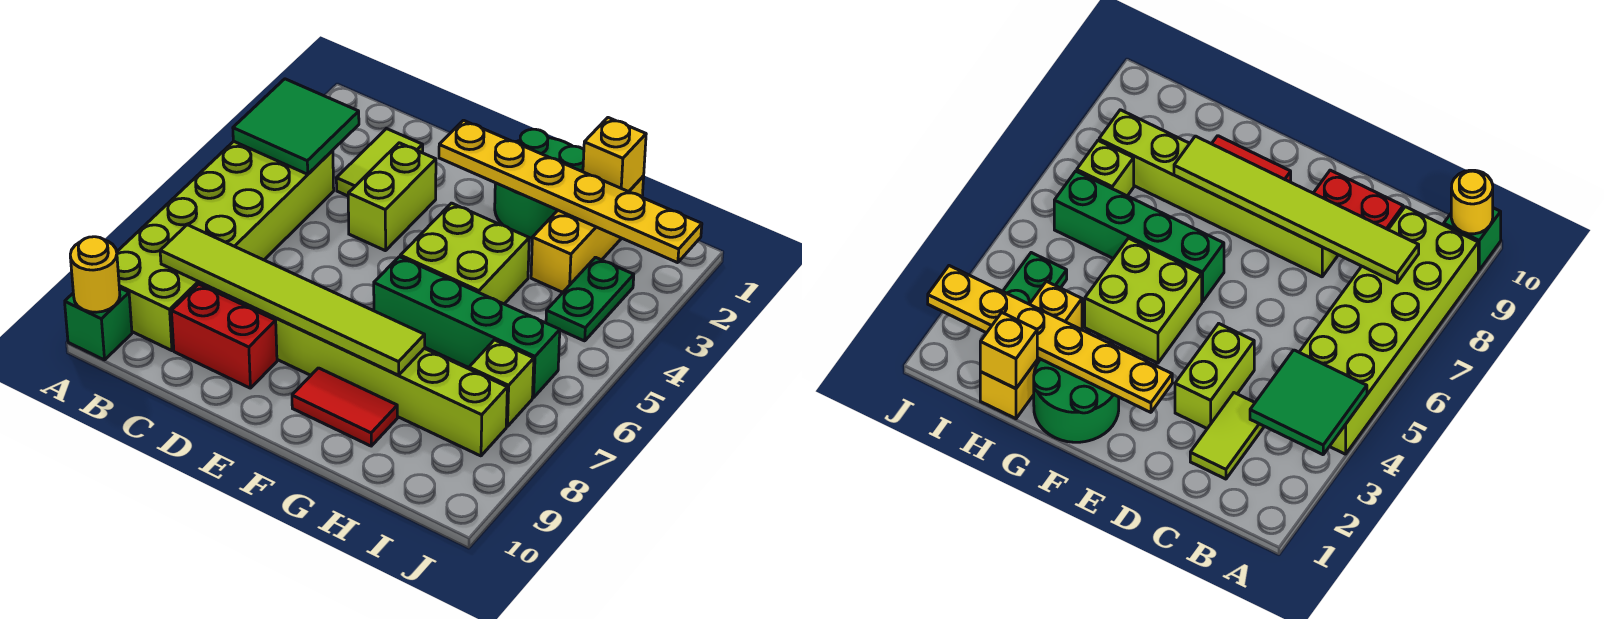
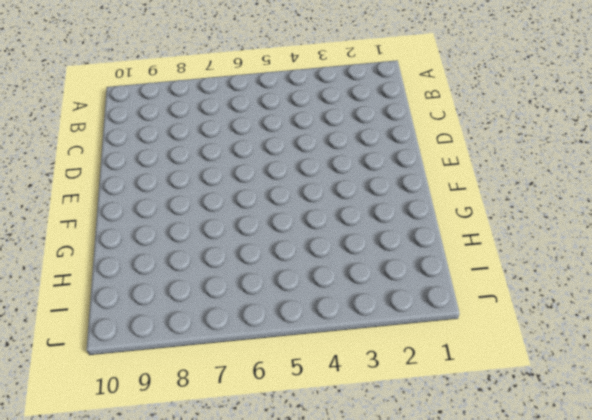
none -> lime brick A4:B9 level 1
none -> green brick A10 level 1
none -> lime tile C2:C3 level 1

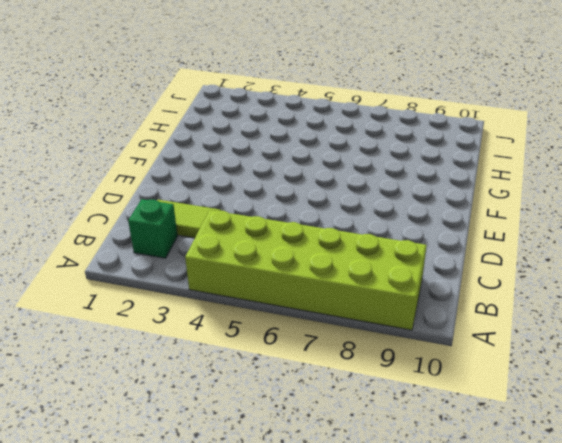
green brick B2 level 1 -> green brick A10 level 1
none -> red brick C9:D9 level 1
none -> lime brick D3:D4 level 1
none -> lime brick D8:I8 level 1

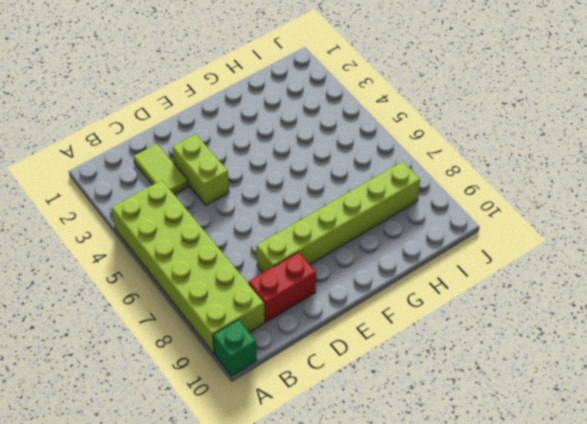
none -> green round brick F1:G2 level 1
none -> lime brick F4:G5 level 1
none -> green brick F6:I6 level 1

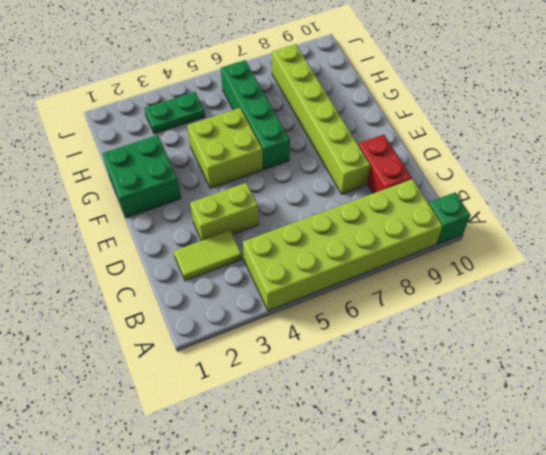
green brick F1:G2 level 1 -> green round brick F1:G2 level 1
none -> red tile F9:G9 level 1
none -> yellow brick H1:H3 level 1
none -> lime brick I7 level 1

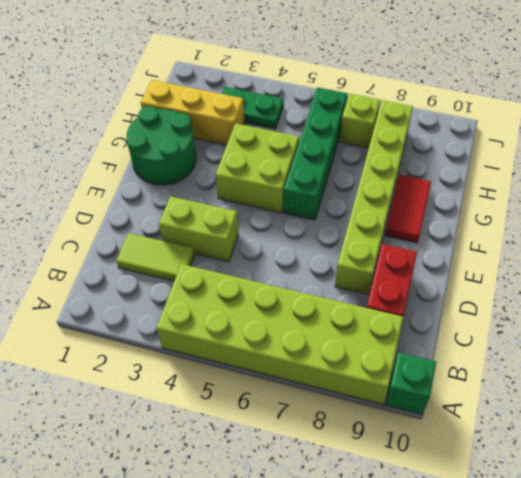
none -> green tile A3:B4 level 2
none -> yellow round brick A10 level 2
none -> lime tile B8:G8 level 2

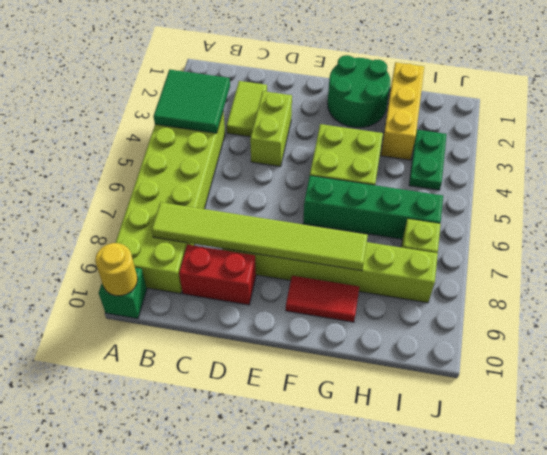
none -> yellow plate E2:J2 level 2
none -> yellow brick H1 level 2

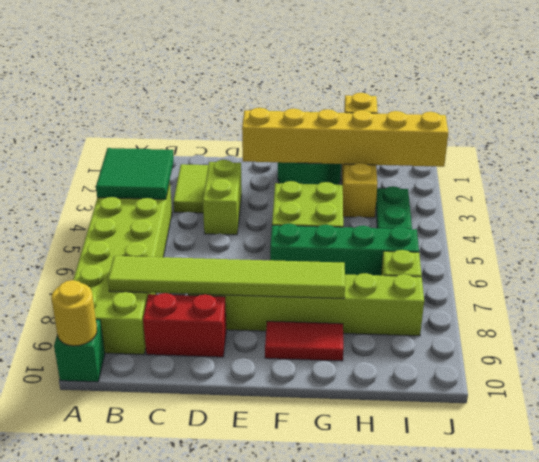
yellow brick E2:J2 level 2 -> yellow plate E2:J2 level 2

